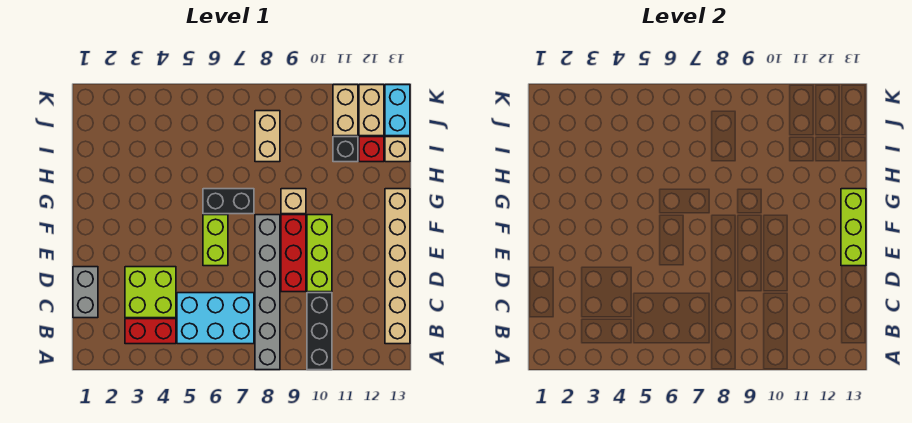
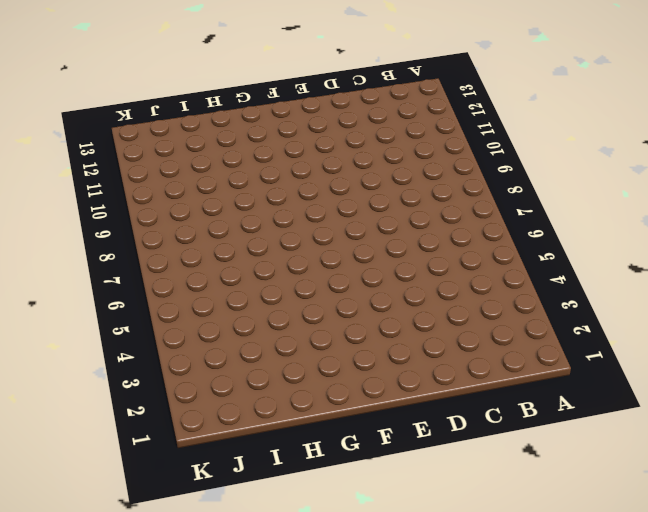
none -> grey brick A8:F8 level 1
none -> black brick A10:C10 level 1
none -> red brick B3:B4 level 1

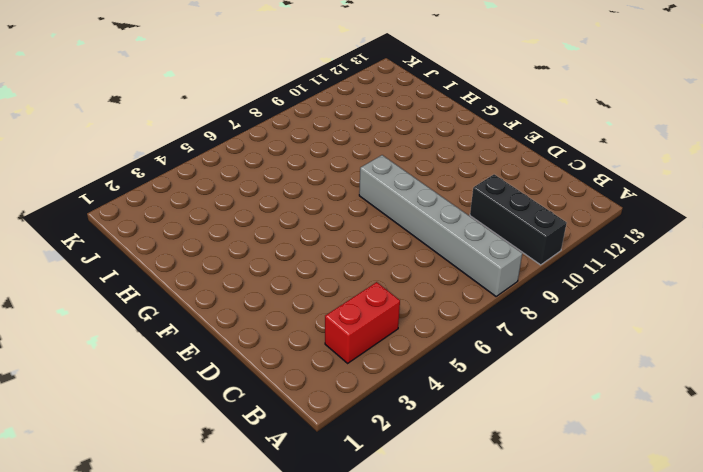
none -> cyan brick B5:C7 level 1
none -> tan brick B13:G13 level 1
none -> grey brick C1:D1 level 1

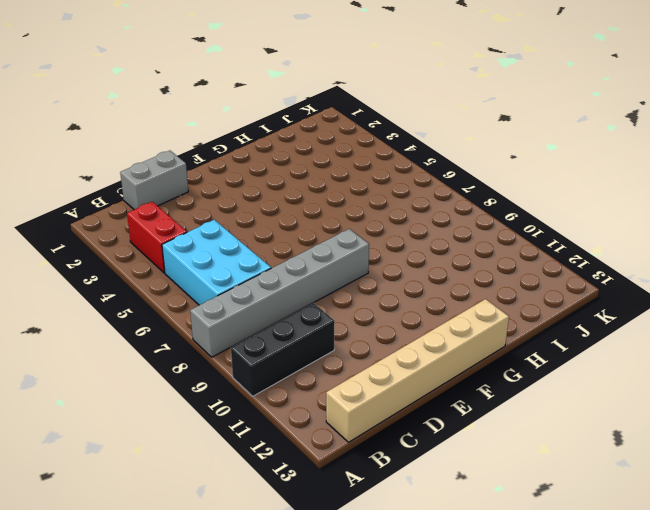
none -> lime brick C3:D4 level 1
none -> red brick D9:F9 level 1
none -> lime brick D10:F10 level 1

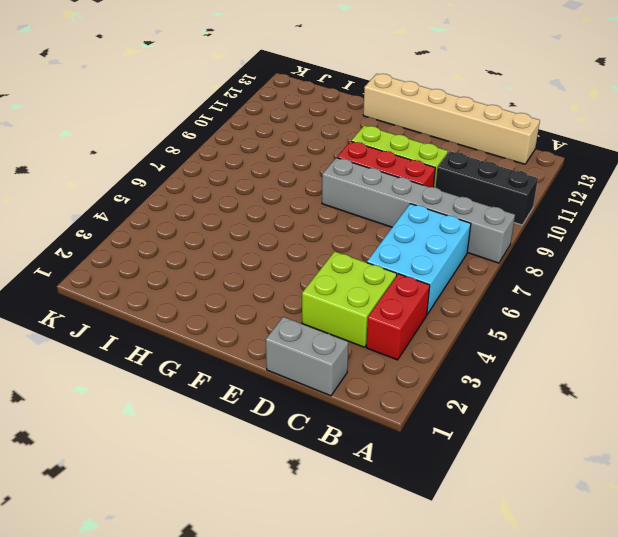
none -> lime brick E6:F6 level 1
none -> black brick G6:G7 level 1
none -> tan brick G9 level 1

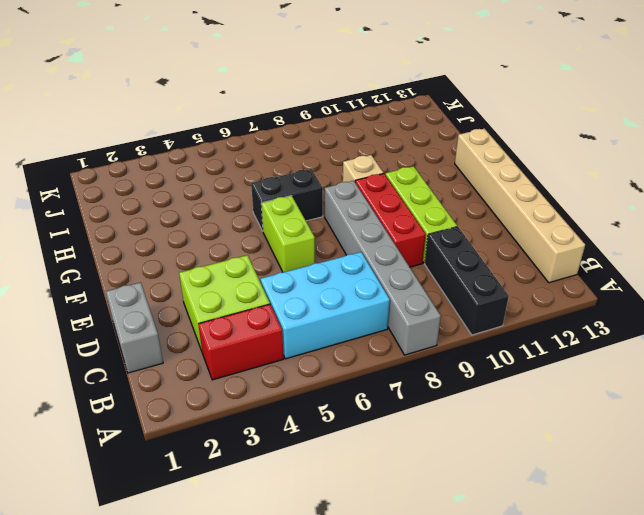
none -> tan brick I8:J8 level 1
none -> black brick I11 level 1
none -> red brick I12 level 1

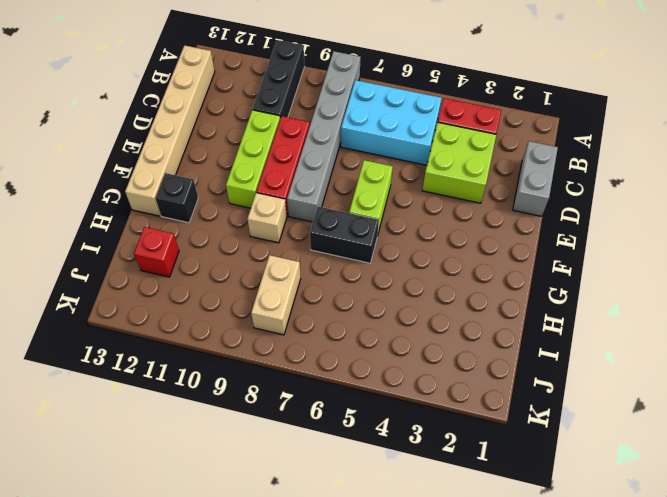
black brick G12 level 1 -> black brick I11 level 1
none -> tan brick I13 level 1
none -> tan brick J11:K11 level 1
none -> tan brick J12:K12 level 1

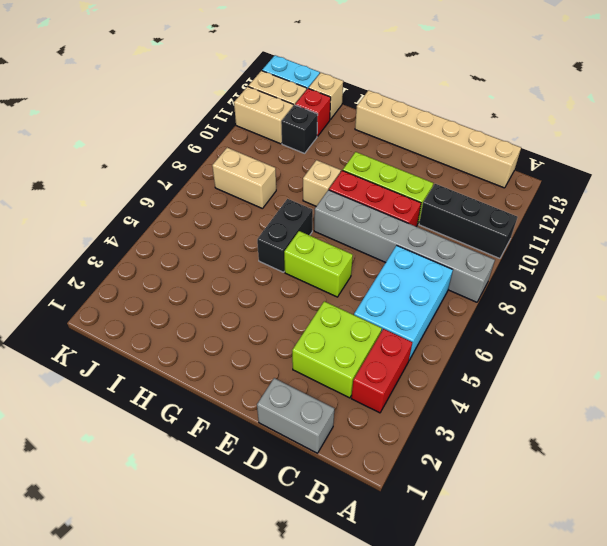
none -> lime brick E13:G13 level 2

